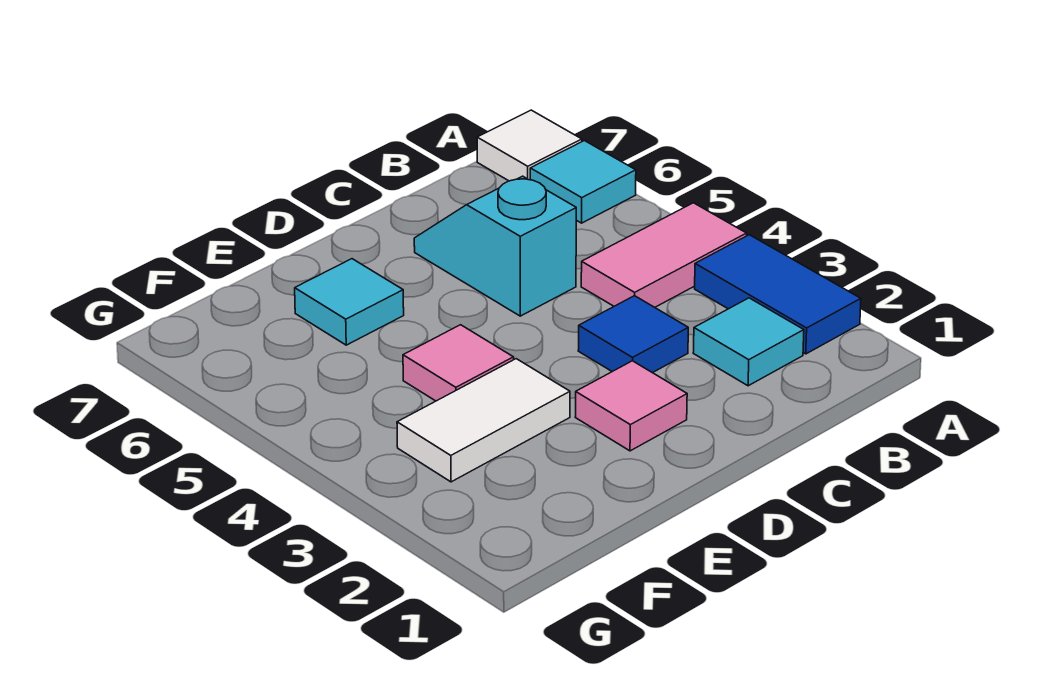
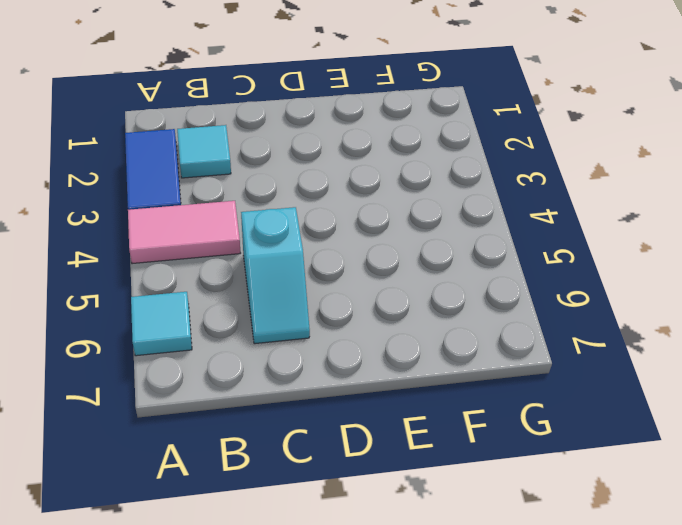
none -> white tile A7 level 1
none -> blue tile C3 level 1

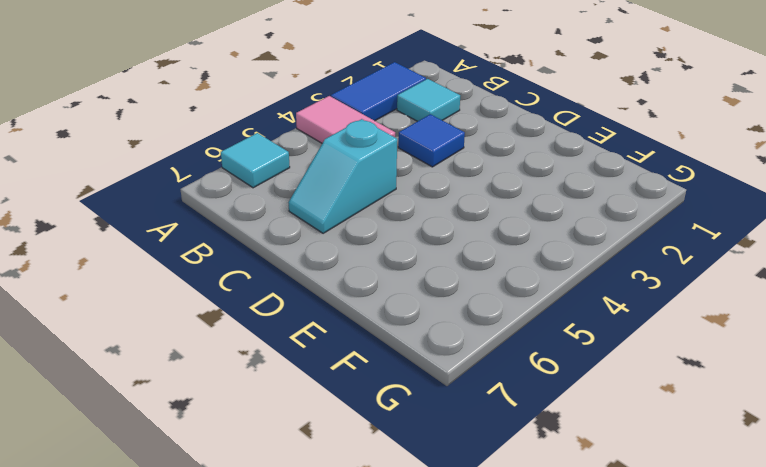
none -> white tile A7 level 1
none -> pink tile D2 level 1

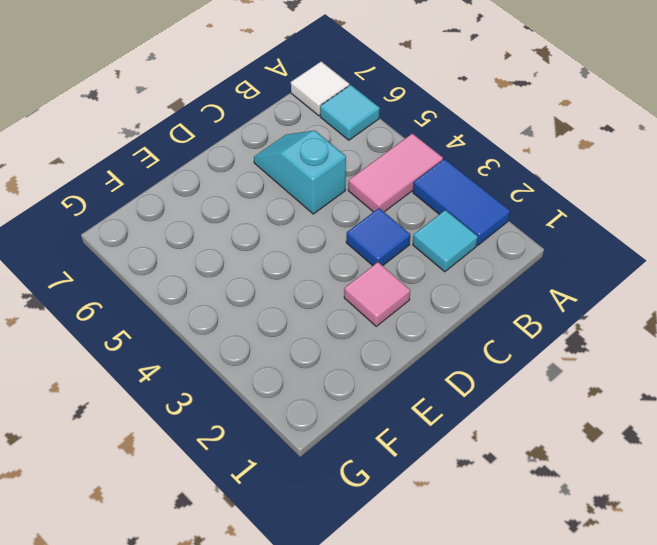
none -> white tile E3:F3 level 1
none -> pink tile E4 level 1

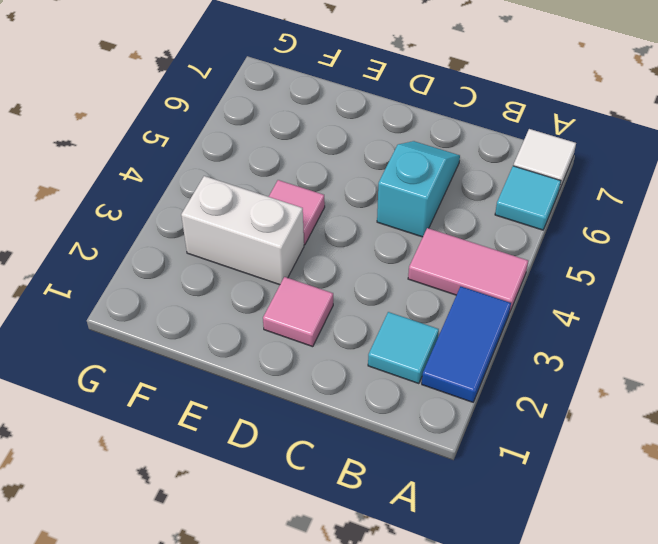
white brick E3:F3 level 1 -> white tile E3:F3 level 1
none -> blue tile C3 level 1
none -> cyan tile E6 level 1

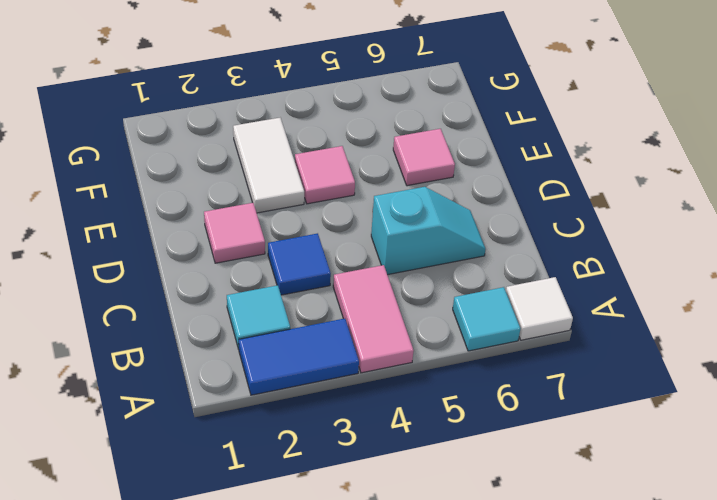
pink tile E6 level 1 -> cyan tile E6 level 1

